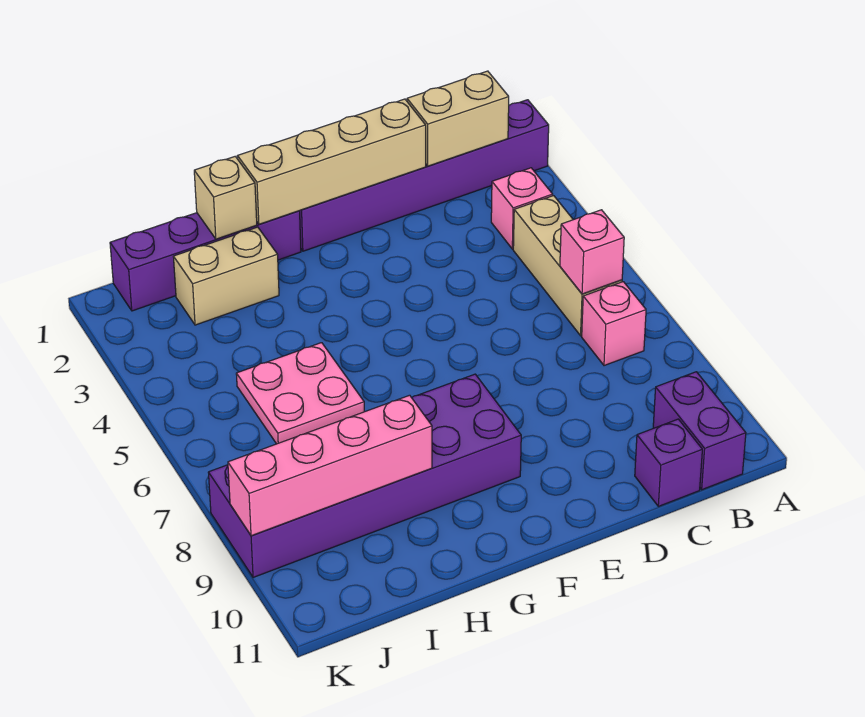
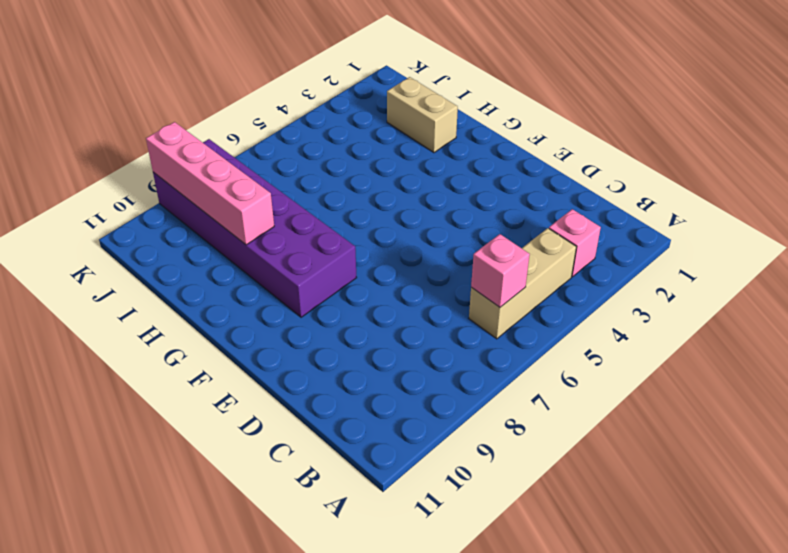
none -> purple brick A1:F1 level 1
none -> pink brick B7 level 1
none -> purple brick B10:B11 level 1

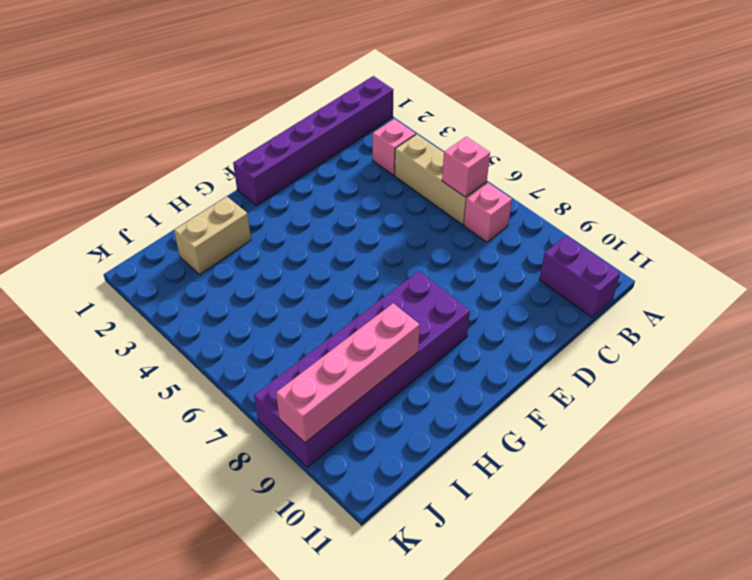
none -> purple brick C11 level 1
none -> purple brick G1:J1 level 1
none -> pink plate H5:I6 level 1

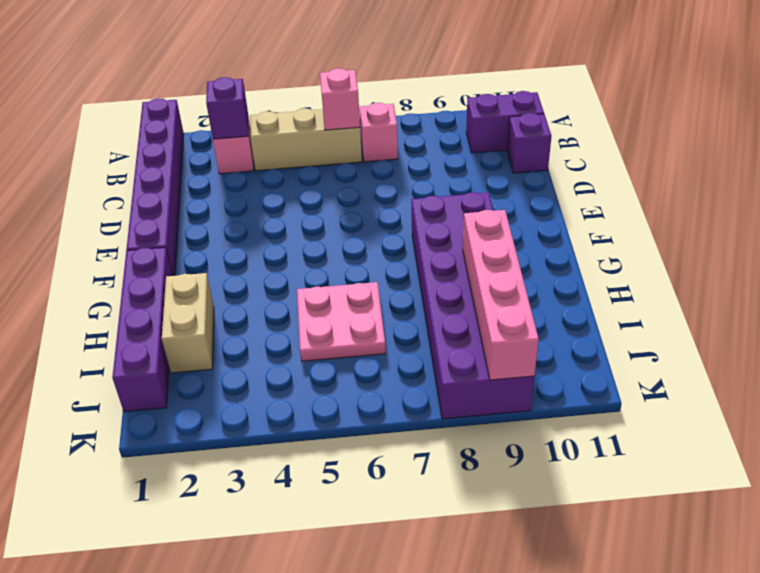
purple brick B3 level 2 -> none
none -> tan brick B1:C1 level 2
none -> tan brick D1:G1 level 2
none -> tan brick H1 level 2

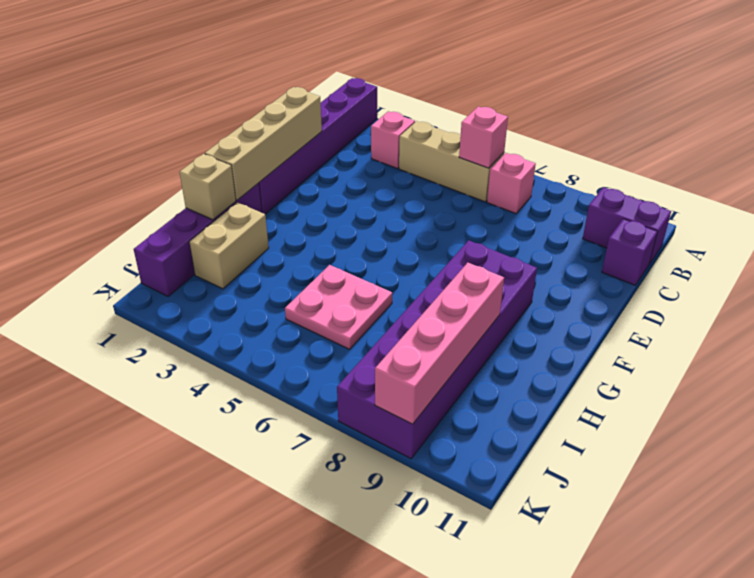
none -> tan brick B1:C1 level 2

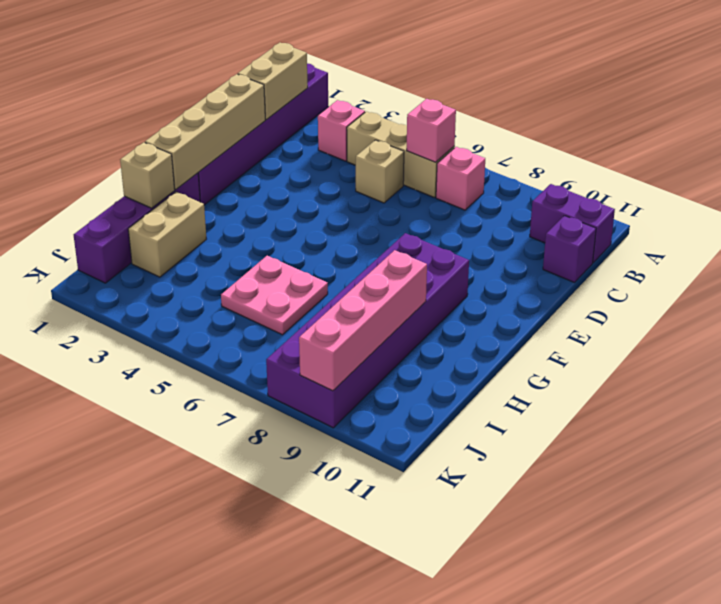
tan brick C5 level 1 -> none

